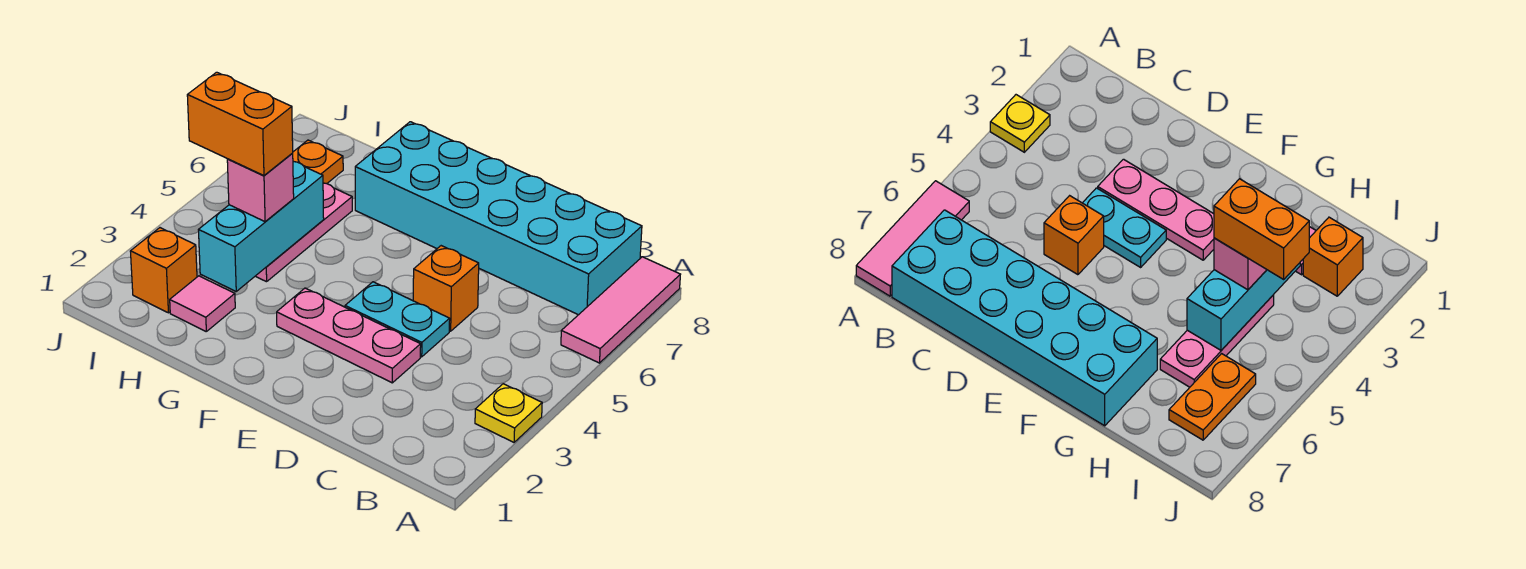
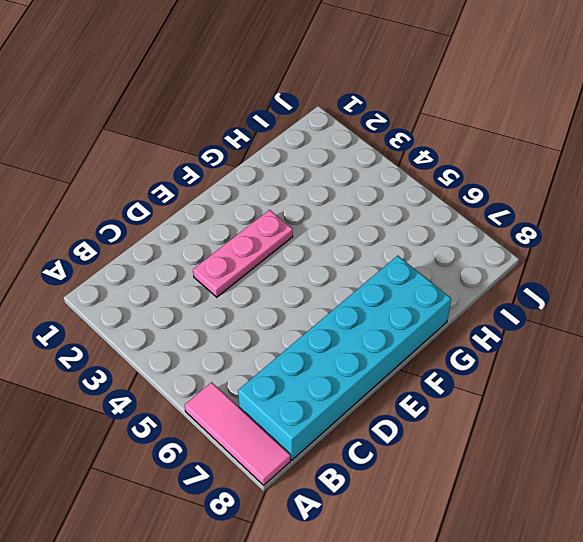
none -> yellow plate A3 level 1
none -> cyan plate D4:E4 level 1
none -> orange brick D5 level 1

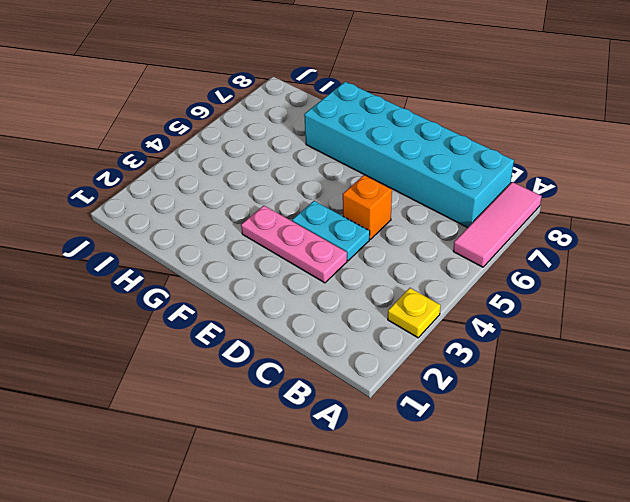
none -> pink tile H2 level 1
none -> pink plate H4:H6 level 1
none -> orange brick I2 level 1

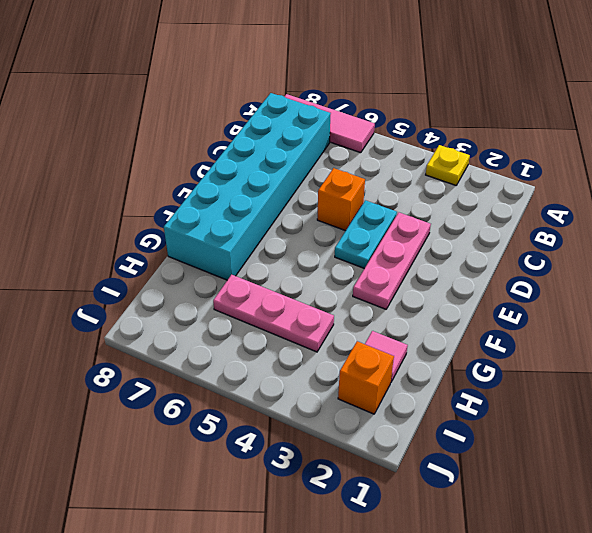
none -> orange plate I6:I7 level 1
none -> cyan brick H3:H5 level 2
none -> pink brick H4 level 3

